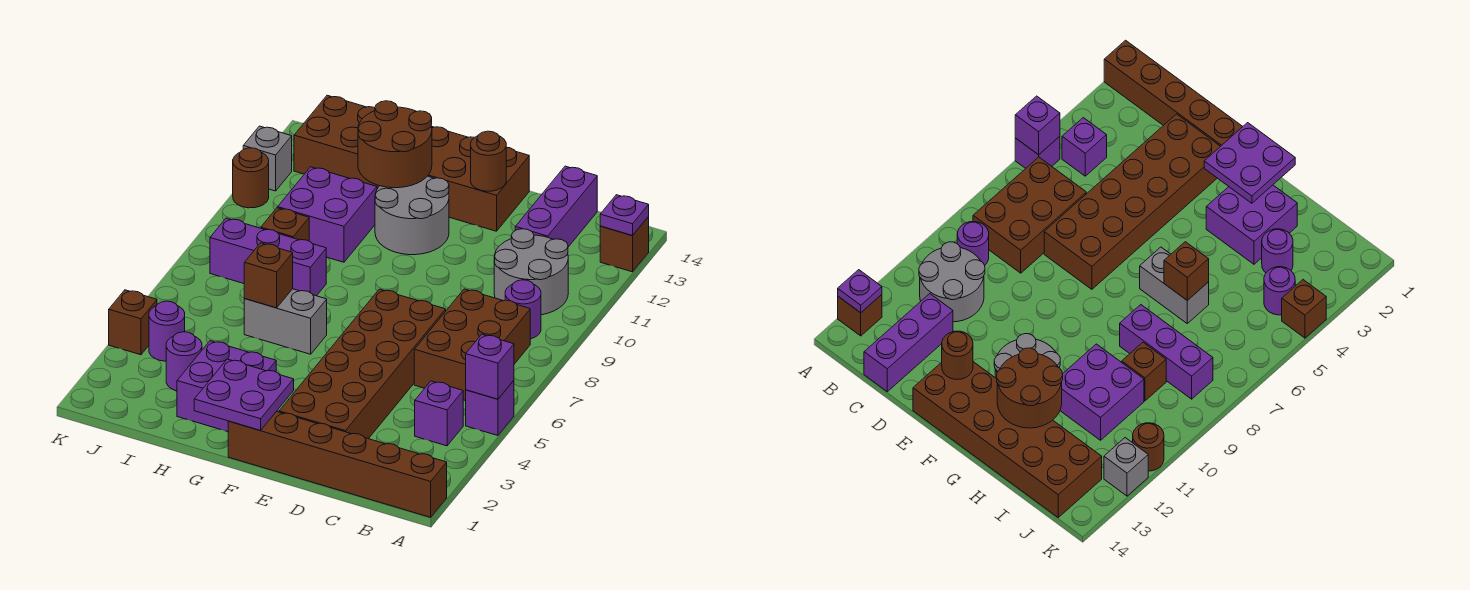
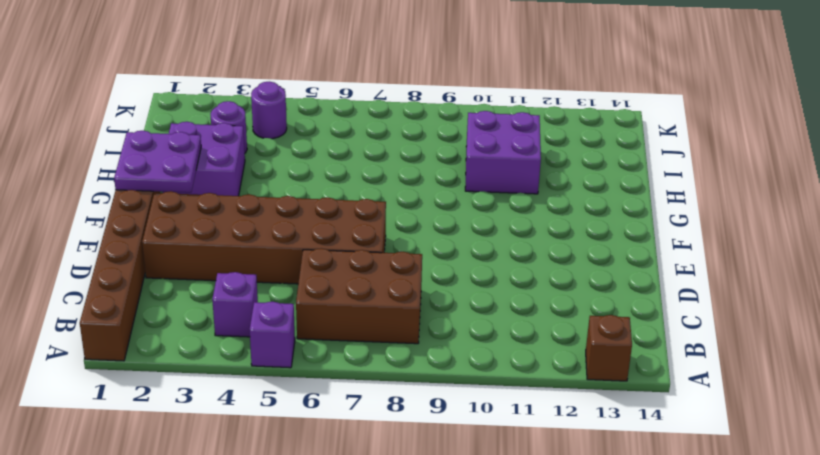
none -> purple round brick B9 level 1
none -> grey round brick B10:C11 level 1
none -> purple brick C12:C14 level 1

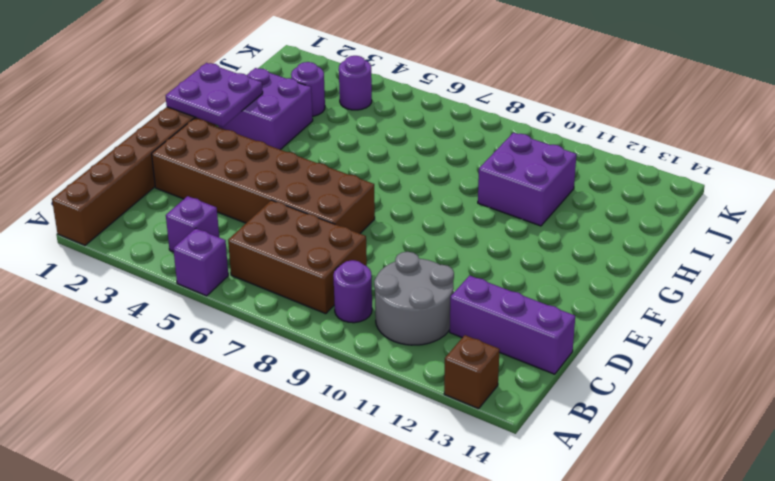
none -> brown brick E13:J14 level 1
none -> grey round brick F11:G12 level 1
none -> grey brick G6:H6 level 1

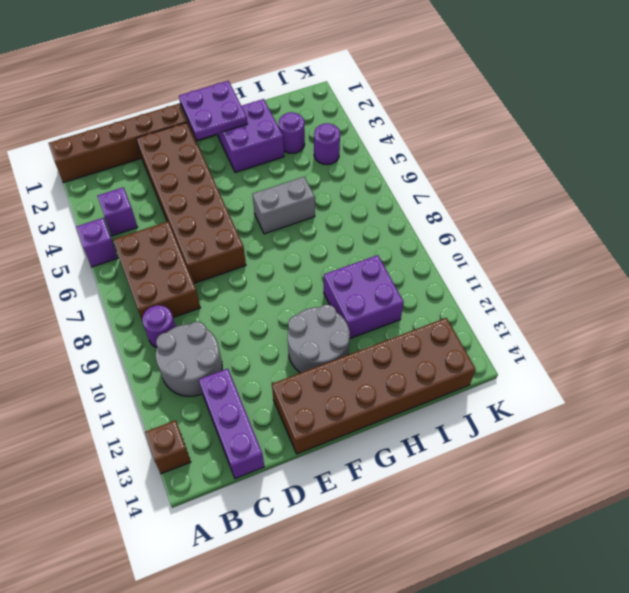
none -> purple brick H8:J8 level 1
none -> brown brick I9 level 1
none -> brown brick K4 level 1

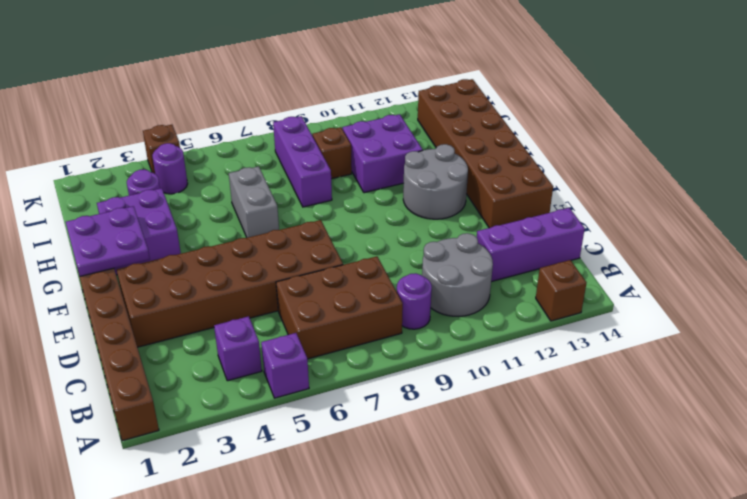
none -> brown round brick K11 level 1
none -> grey brick K12 level 1
none -> purple brick A5 level 2

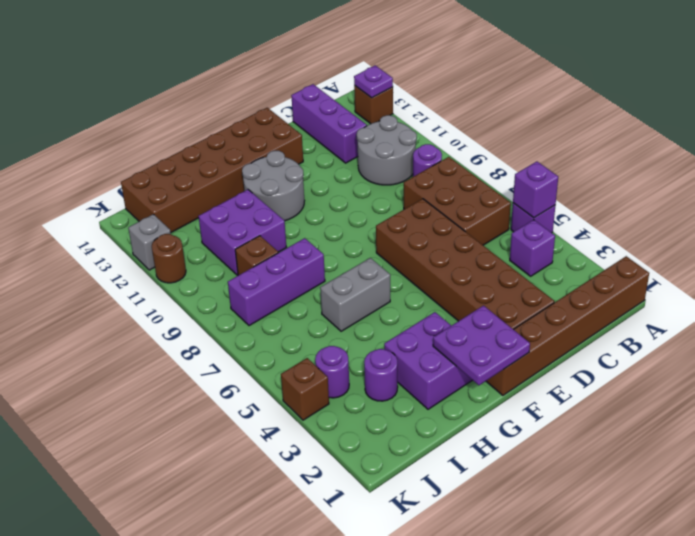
none -> brown round brick E13 level 2
none -> brown round brick G12:H13 level 2
none -> brown brick H6 level 2

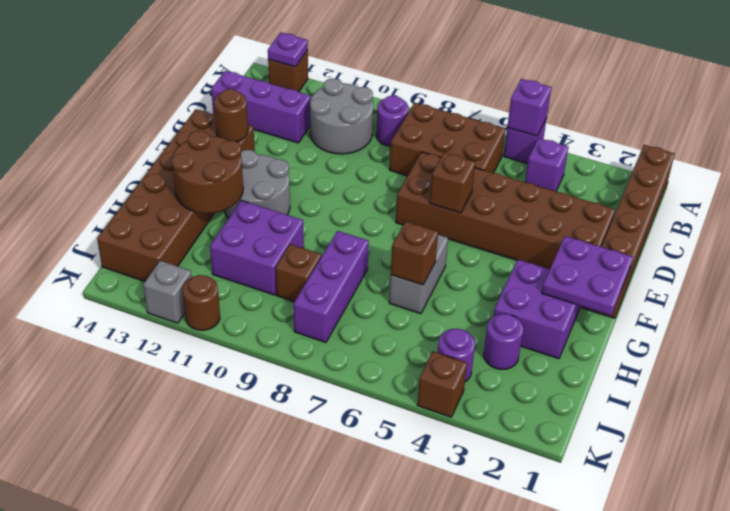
brown brick E6 level 2 -> none

